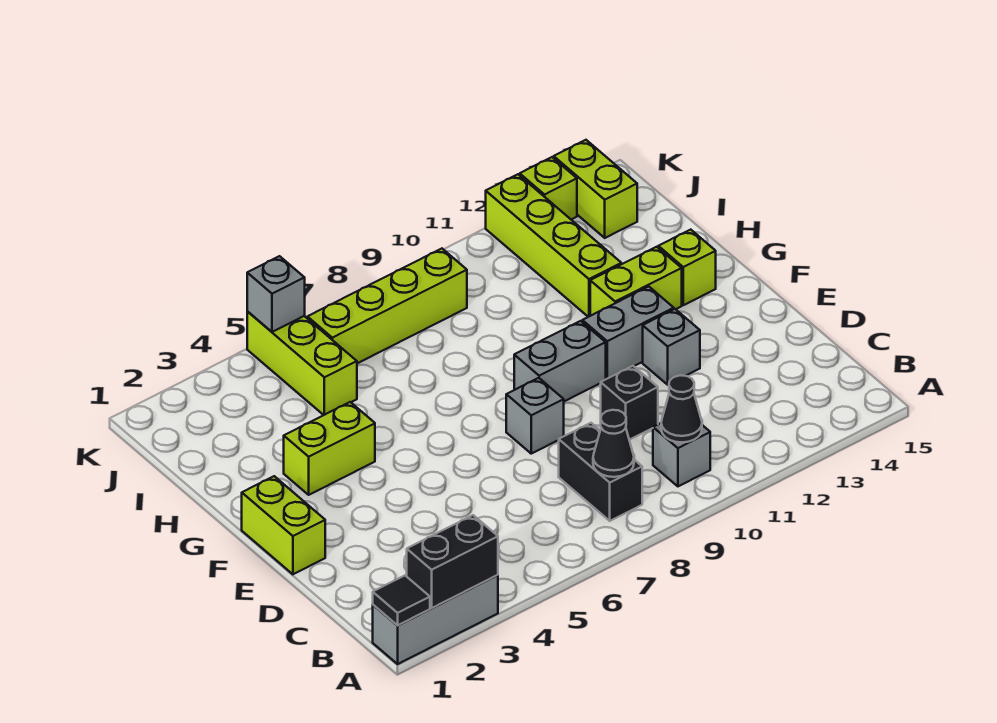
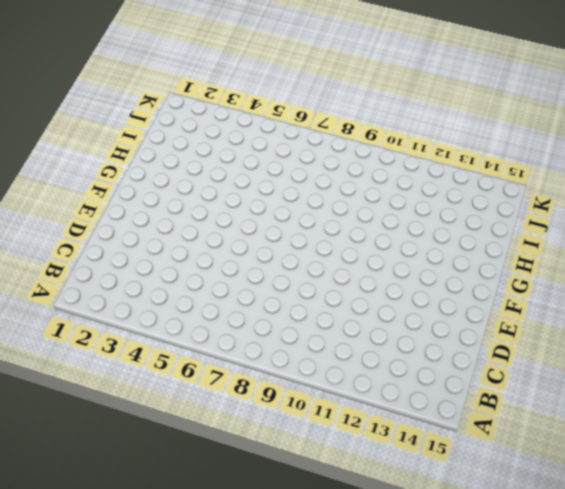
none -> grey brick A1:A3 level 1
none -> black brick B8:C8 level 1
none -> grey brick B10 level 1

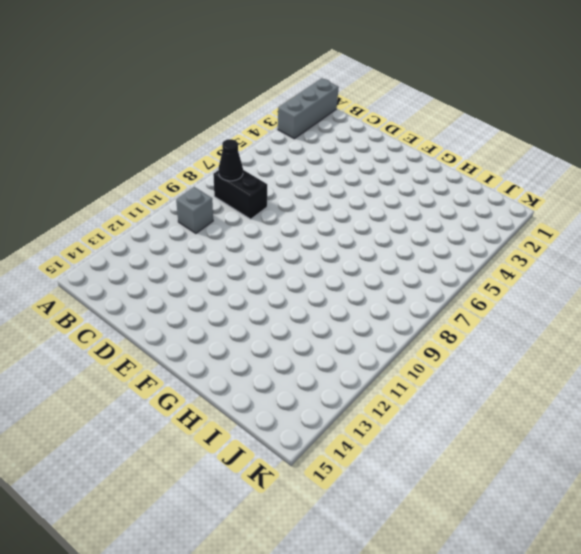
none -> black brick D10 level 1
none -> lime brick E1:F1 level 1
none -> grey brick E8 level 1

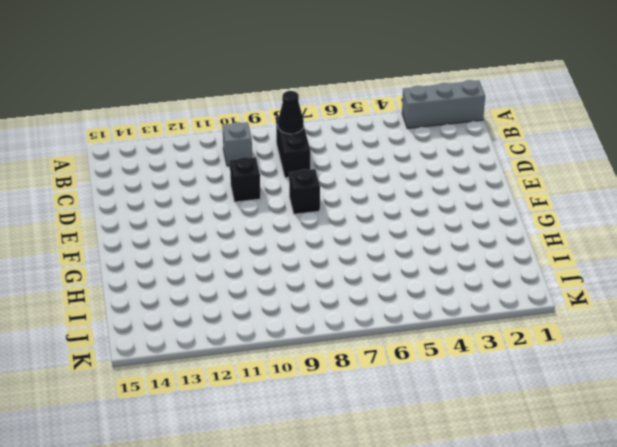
black brick E8 level 1 -> grey brick E8 level 1
none -> lime brick E1:F1 level 1
none -> grey brick E12 level 1
none -> grey brick F9:F10 level 1

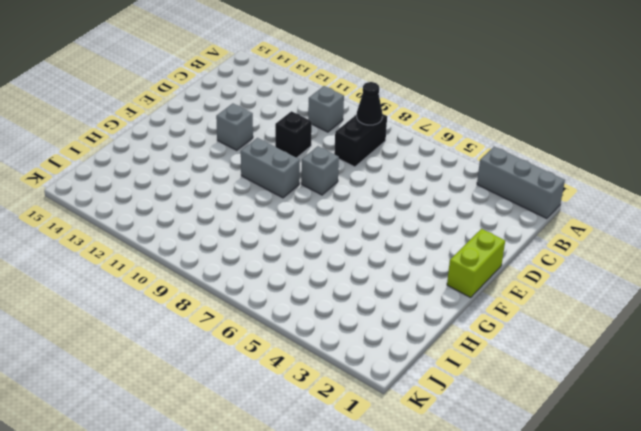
none -> grey brick F11:F12 level 1
none -> lime brick G3:G4 level 1
none -> lime brick G12:G13 level 1

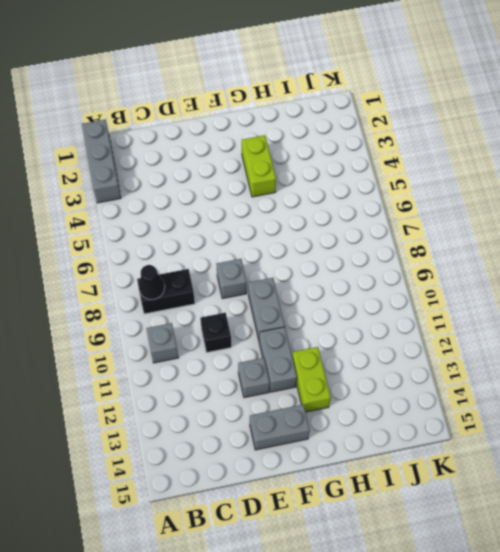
grey brick E14:F14 level 1 -> none
none -> lime brick E1:F1 level 1
none -> lime brick G14 level 1
none -> lime brick H12:K12 level 1

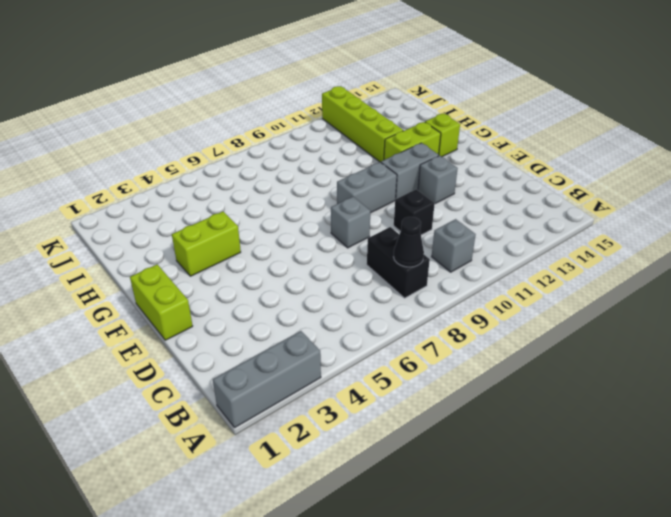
none -> lime brick I5:K5 level 1
none -> lime brick J6:J9 level 1
none -> lime brick J14:K14 level 1

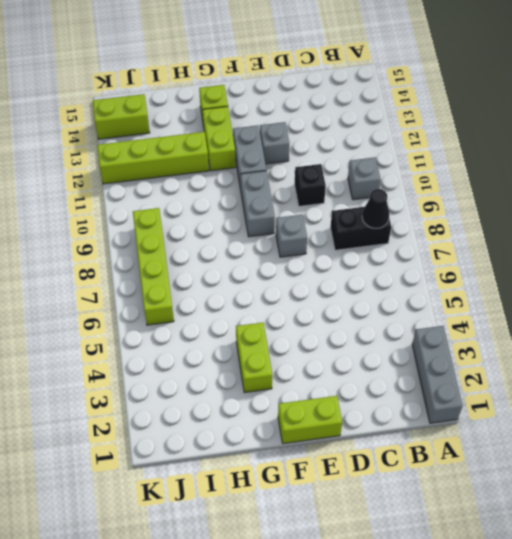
none -> lime brick I5:K5 level 1
none -> lime brick K13 level 1
none -> black tile A1 level 2

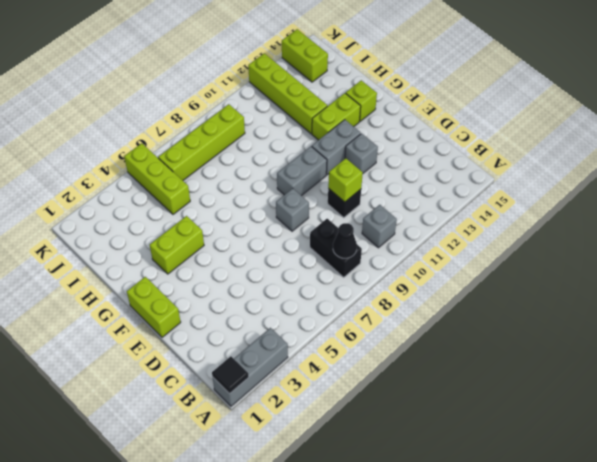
lime brick D10 level 2 -> lime brick K13 level 1
none -> black brick A2:A3 level 2
none -> black cone B10 level 2
none -> grey brick K5 level 2

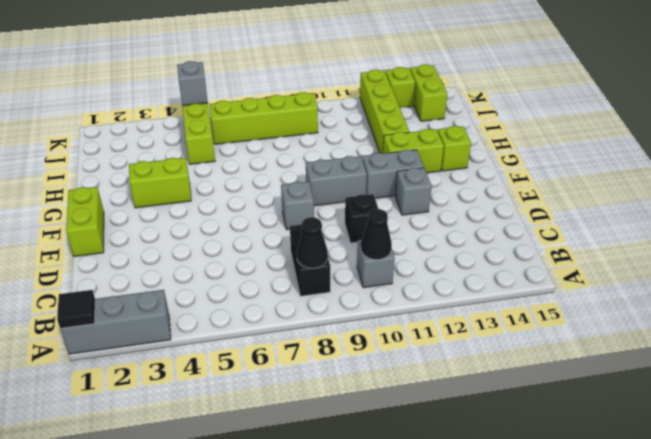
none -> black brick A2:A3 level 2

